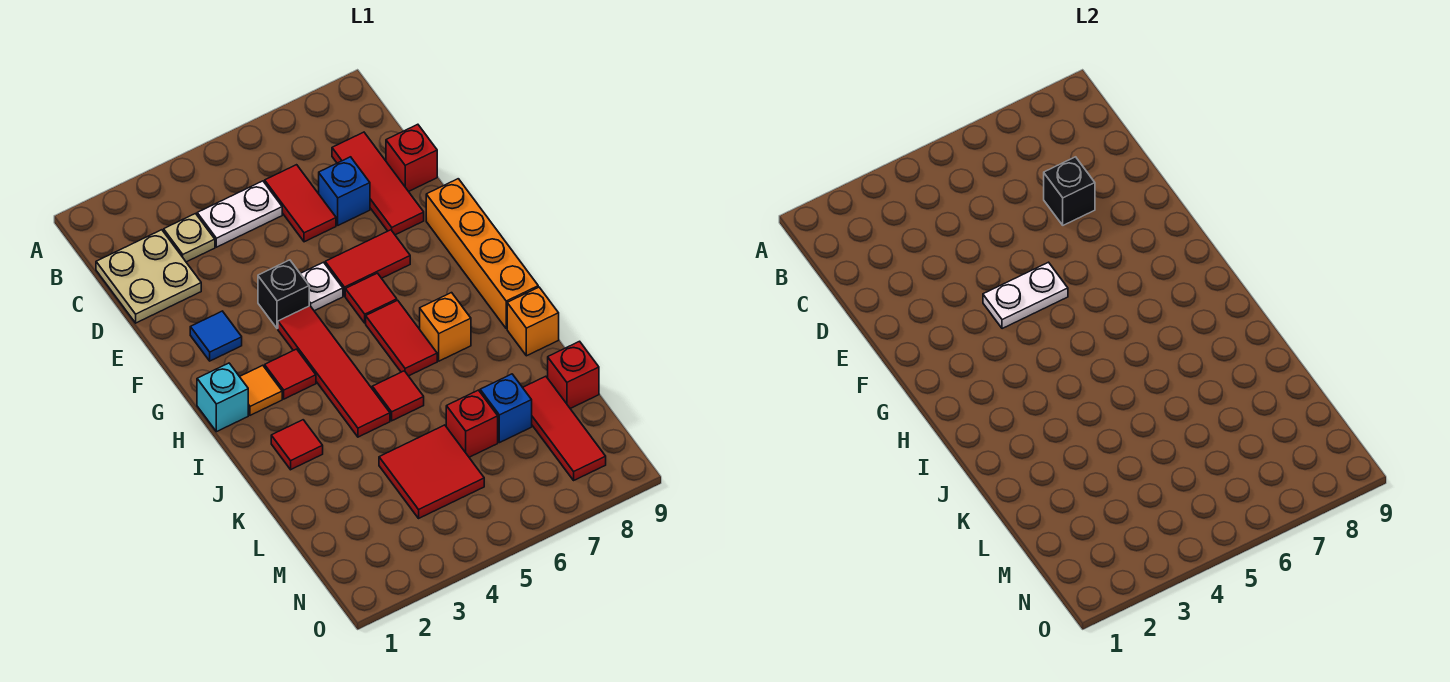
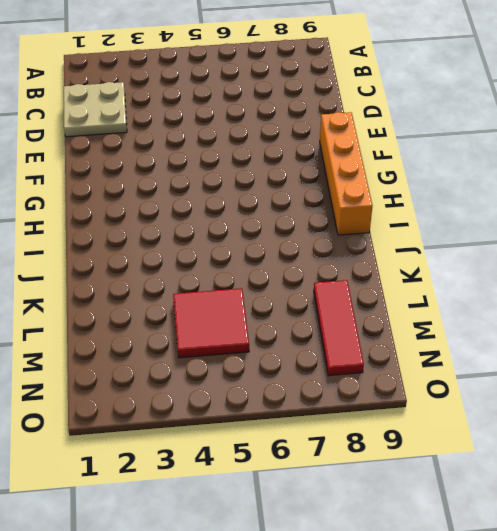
none -> tan plate C3 level 1
none -> white plate C4:C5 level 1
none -> red tile C6:D6 level 1

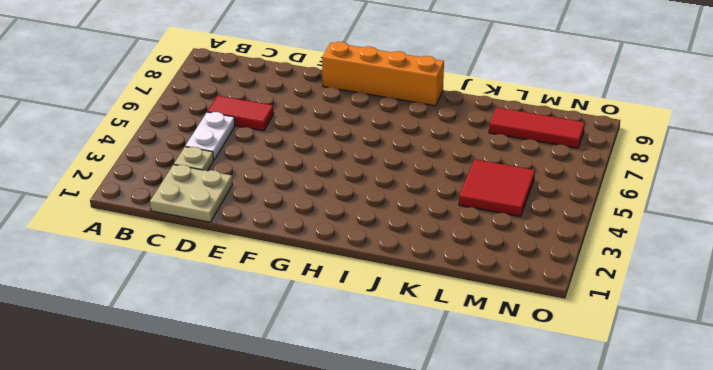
none -> red tile C8:E8 level 1
none -> blue brick D7 level 1
none -> red brick D9 level 1

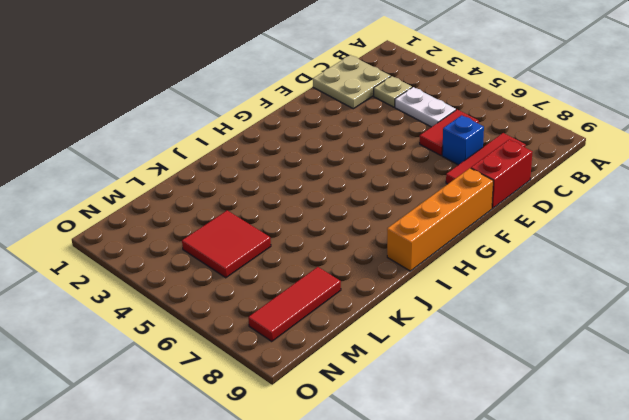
red brick D9:E9 level 1 -> red brick D9 level 1
none -> blue tile F2 level 1
none -> black brick F4 level 1
none -> white plate F5 level 1

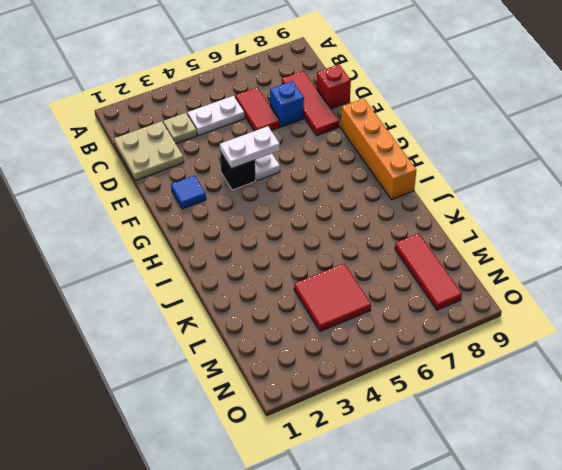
none -> red tile F6:F7 level 1
none -> red tile G4:J4 level 1
none -> red tile G6 level 1

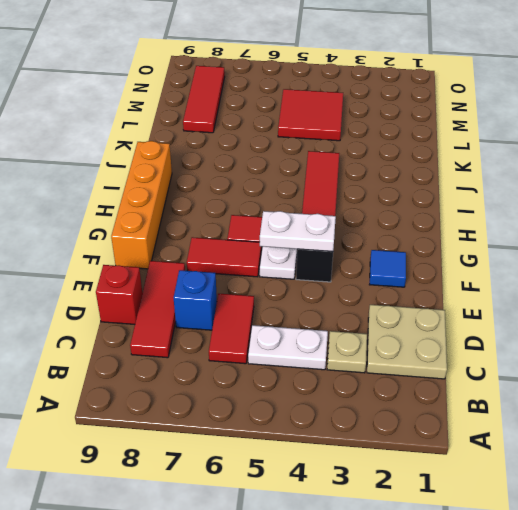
none -> cyan brick H1 level 1
none -> orange tile H2 level 1
none -> red tile H3 level 1

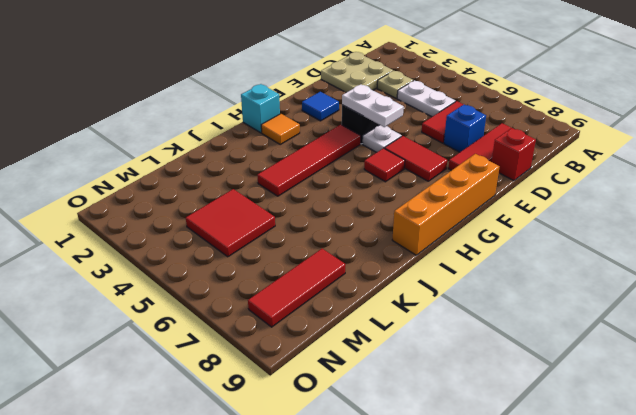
none -> red tile H3 level 1
none -> red tile H6:I6 level 1
none -> orange brick I7 level 1

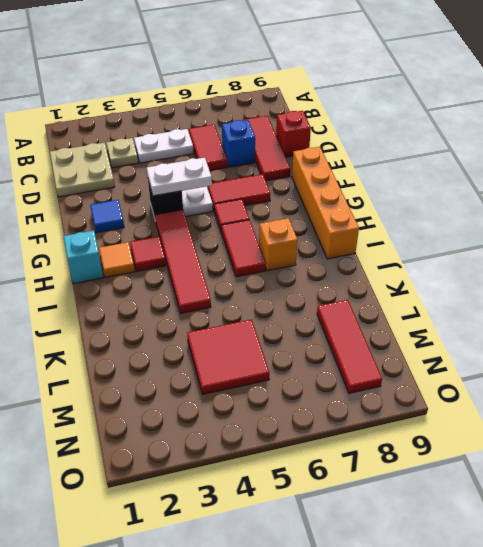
none -> red tile J2 level 1
none -> red tile J5 level 1
none -> orange brick J9 level 1

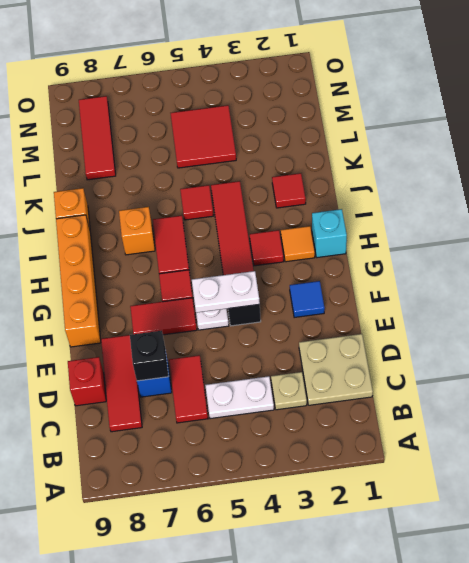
none -> red brick L6 level 1
none -> blue brick L7 level 1
none -> red brick L9 level 1

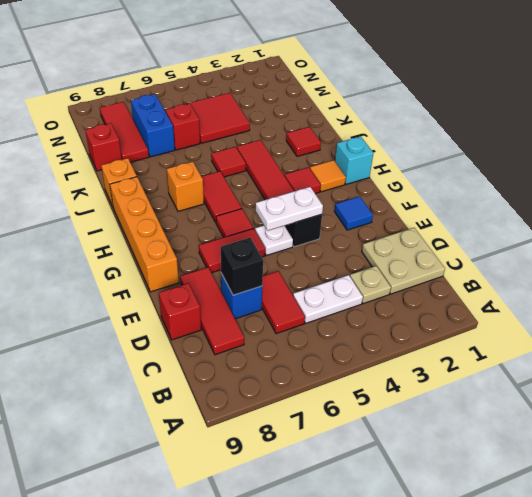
blue brick L7:M7 level 1 -> blue brick L7 level 1

